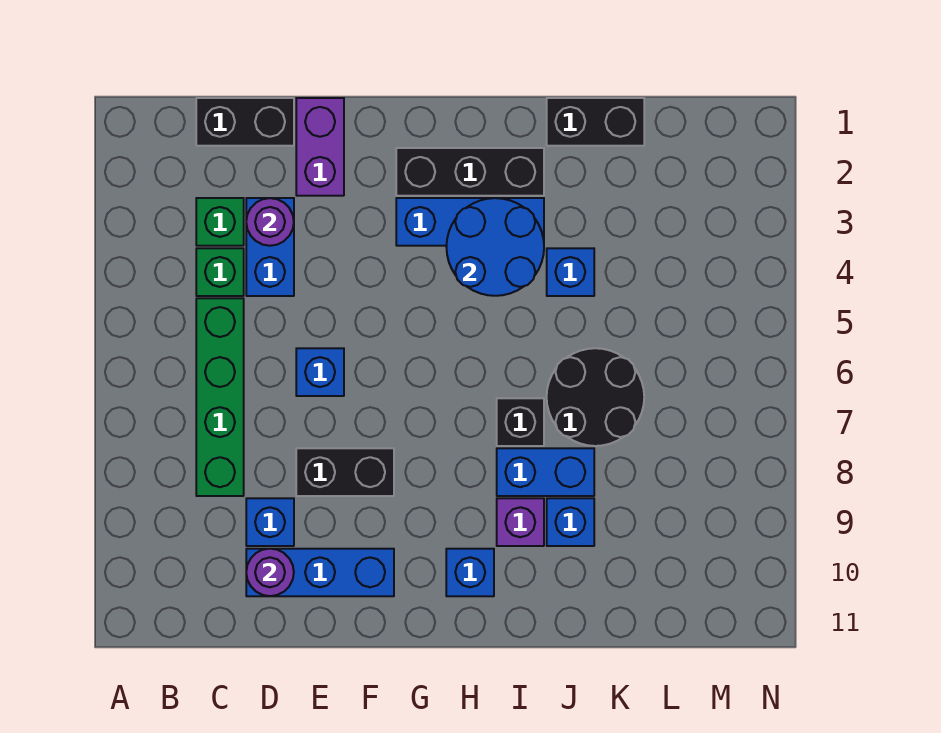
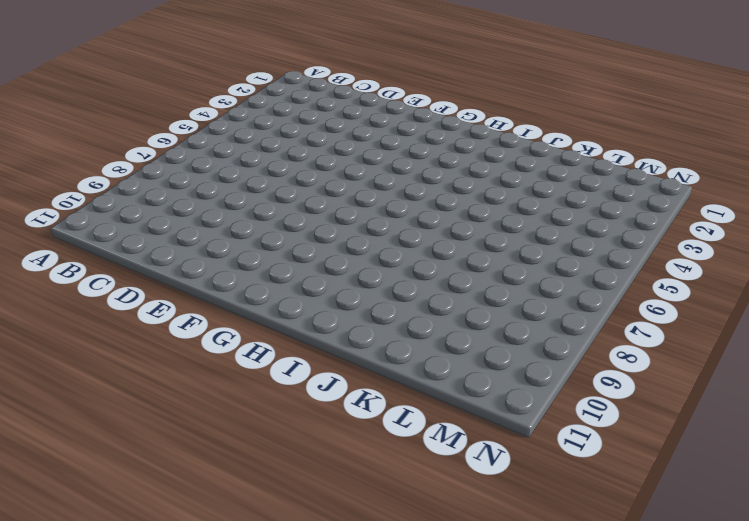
none -> black brick C1:D1 level 1
none -> green brick C3 level 1
none -> green brick C4 level 1

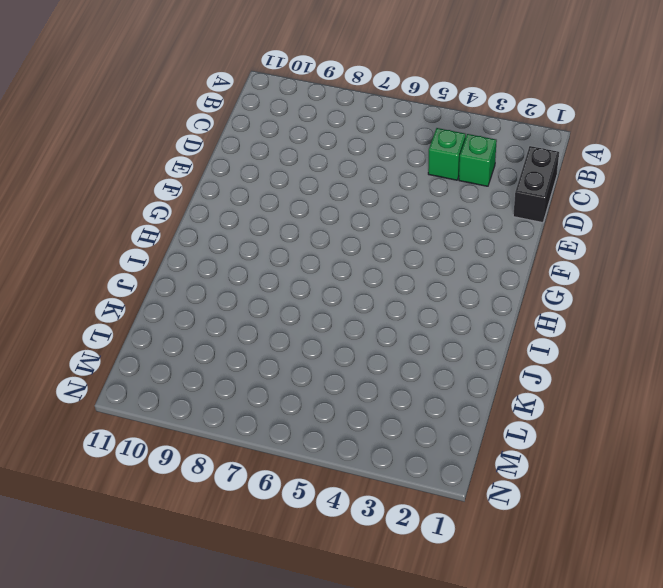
none -> green brick C5:C8 level 1
none -> blue brick D3:D4 level 1
none -> blue brick D9 level 1

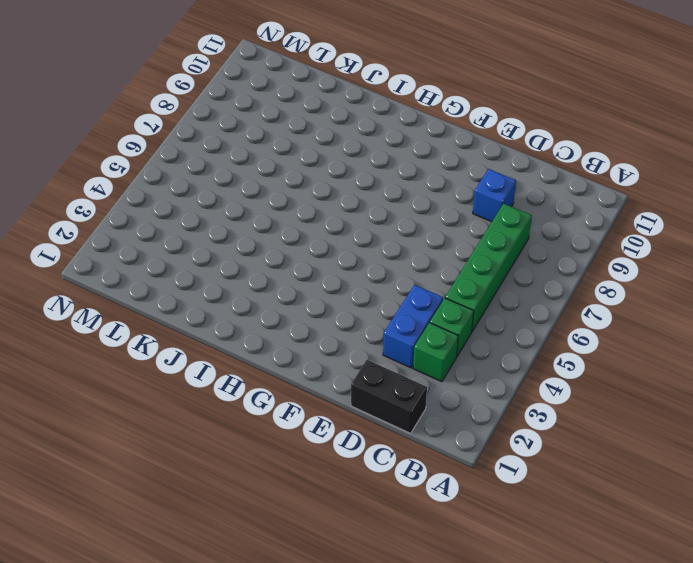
none -> blue brick D10:F10 level 1
none -> purple brick E1:E2 level 1
none -> blue brick E6 level 1

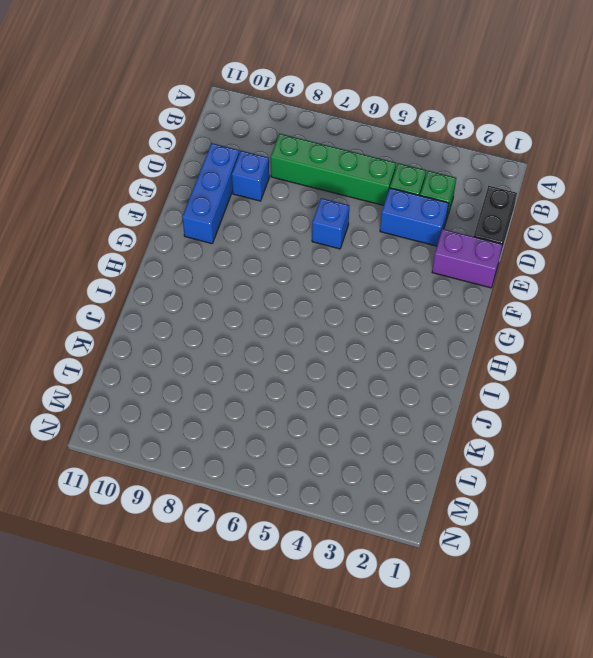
none -> black brick E8:F8 level 1
none -> black brick G2:I2 level 1
none -> blue brick G3:I3 level 1

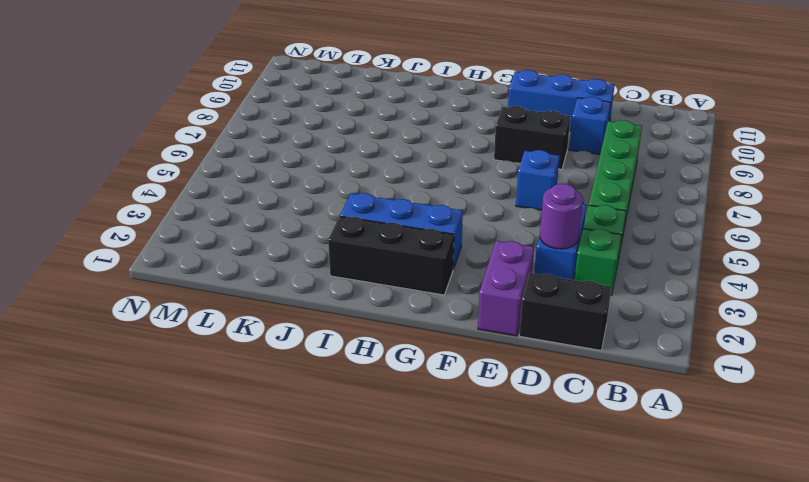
none -> blue brick H10 level 1
none -> black brick I7 level 1
none -> blue brick I8:J8 level 1

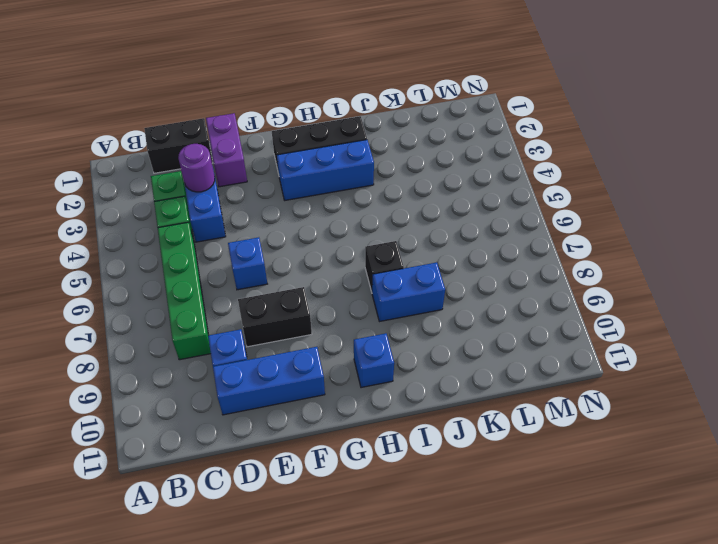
none -> purple brick I9 level 1
none -> black brick J1:K1 level 1
none -> blue brick J4 level 1

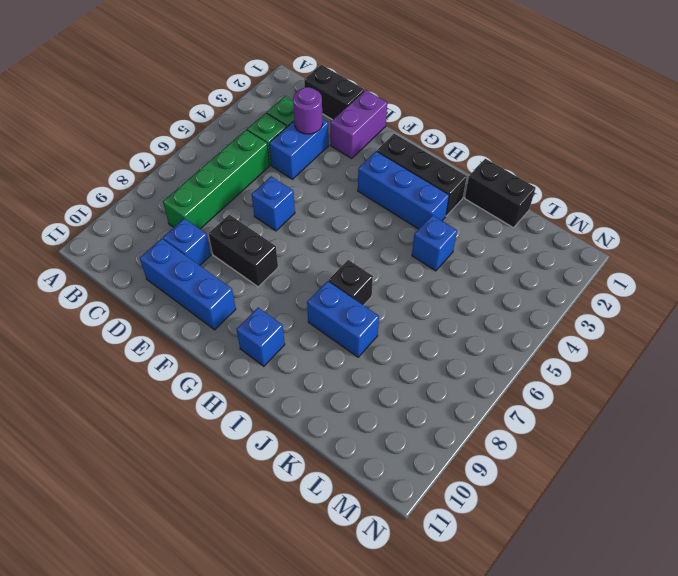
none -> purple brick I9 level 1
none -> black round brick J6:K7 level 1
none -> blue brick J9 level 1

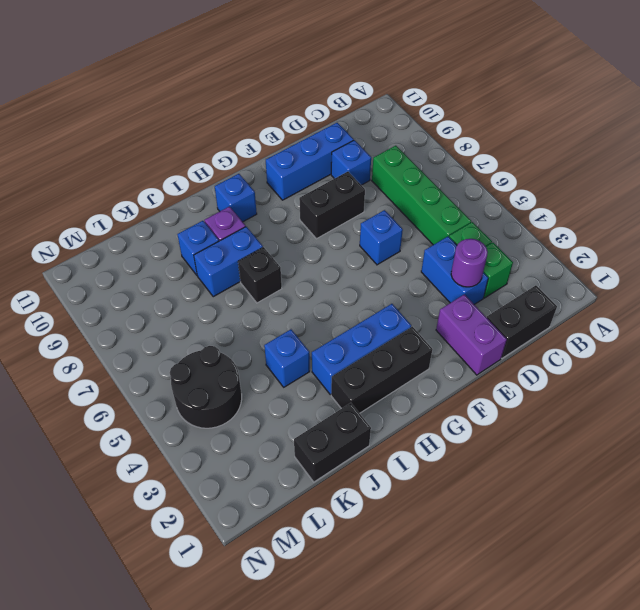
black round brick L4:M5 level 1 -> black round brick J6:K7 level 1
none -> purple round brick D10 level 2
none -> blue round brick H3:I4 level 2

